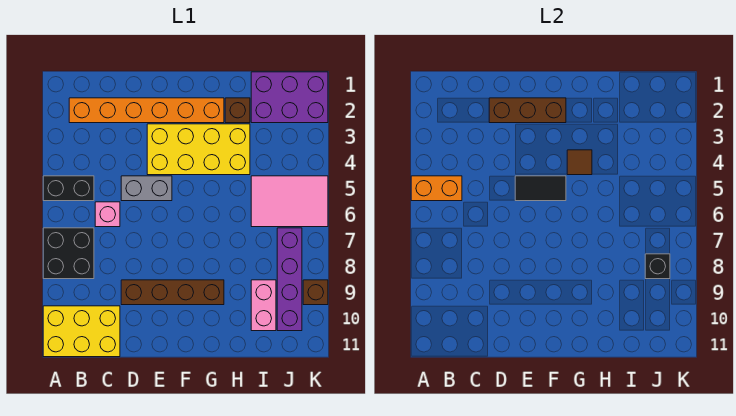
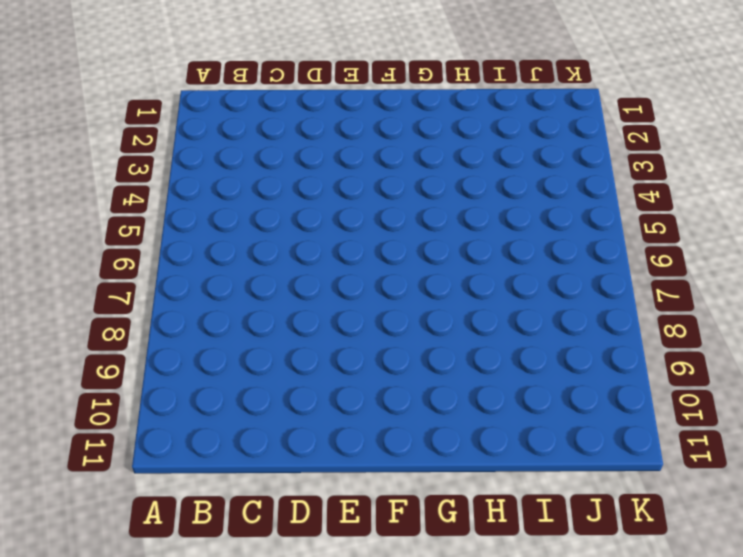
none -> black brick A5:B5 level 1
none -> black brick A7:B8 level 1
none -> yellow brick A10:C11 level 1

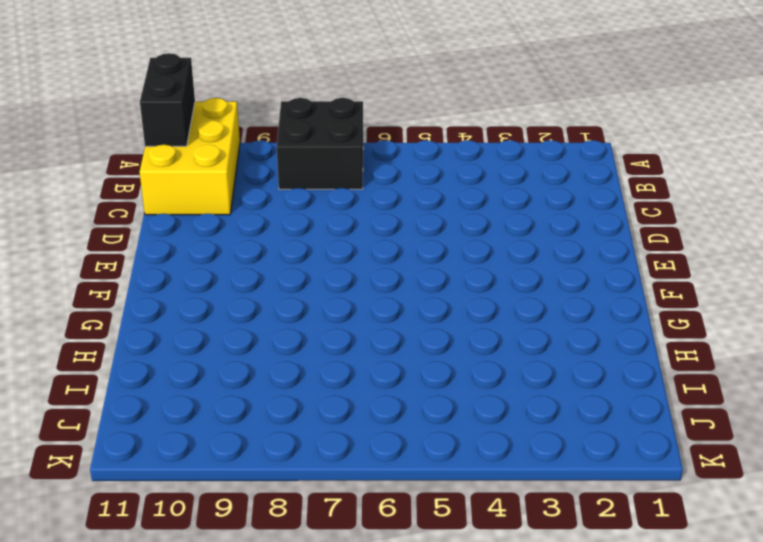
black brick A11:B11 level 2 -> black brick A5:B5 level 1
none -> orange brick B2:G2 level 1
none -> pink brick C6 level 1
none -> grey brick D5:E5 level 1

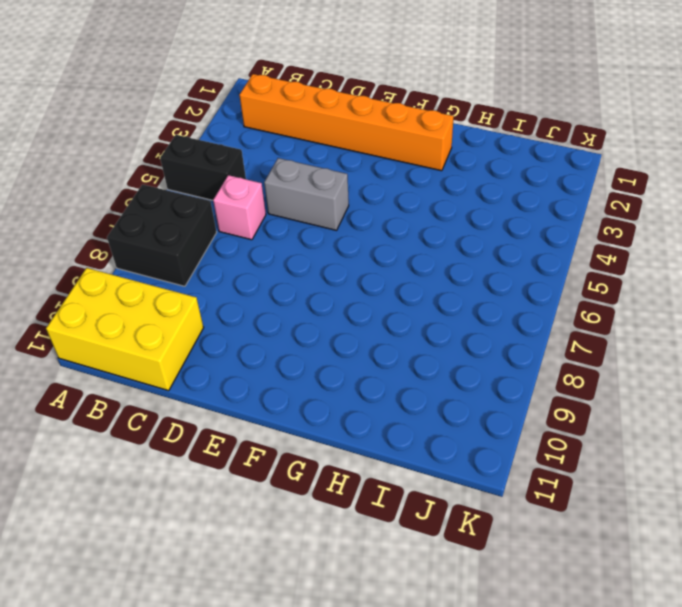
none -> brown brick D9:G9 level 1
none -> yellow brick E3:H4 level 1
none -> brown brick H2 level 1

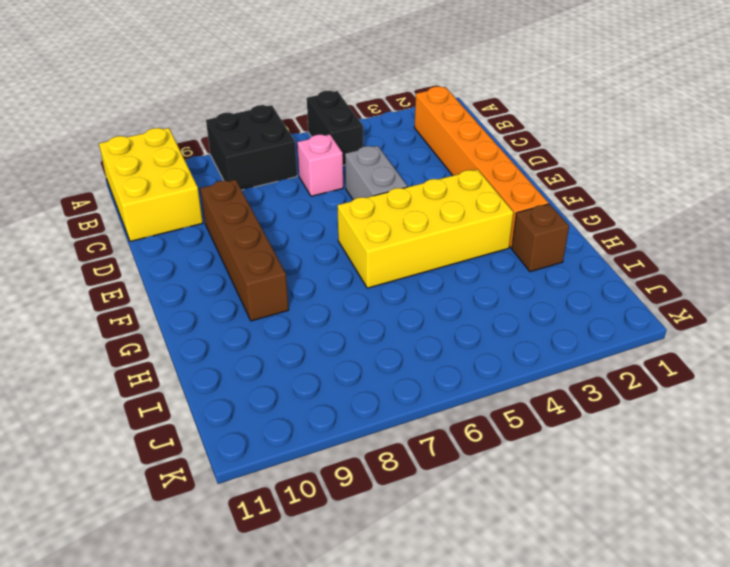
yellow brick F3:G6 level 1 -> yellow brick E3:H4 level 1
none -> purple brick I1:K2 level 1
none -> pink tile I5:K6 level 1
none -> pink brick I9:I10 level 1

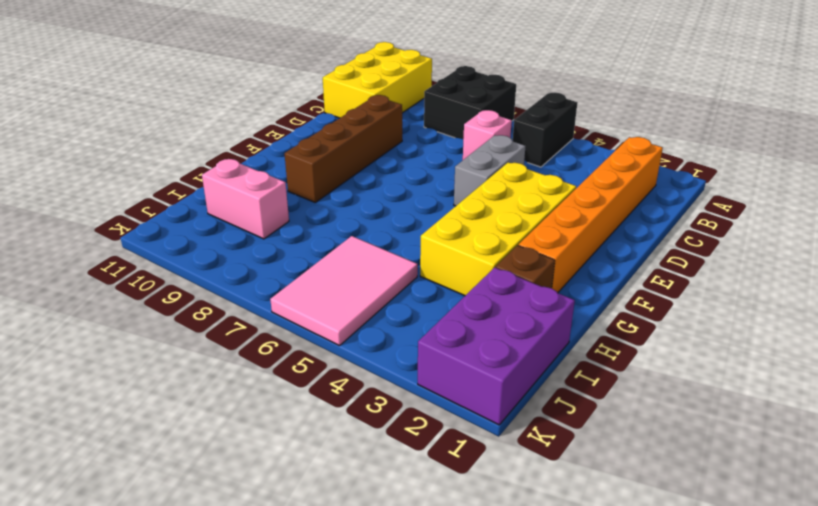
none -> purple brick J7:J10 level 1
none -> brown brick K9 level 1
none -> orange brick A5:B5 level 2

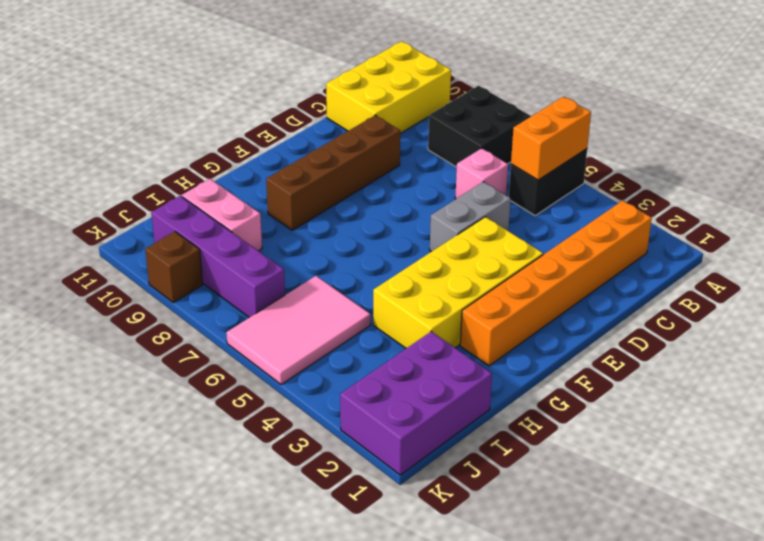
none -> brown brick H2 level 1
none -> brown brick D2:F2 level 2
none -> black tile E5:F5 level 2

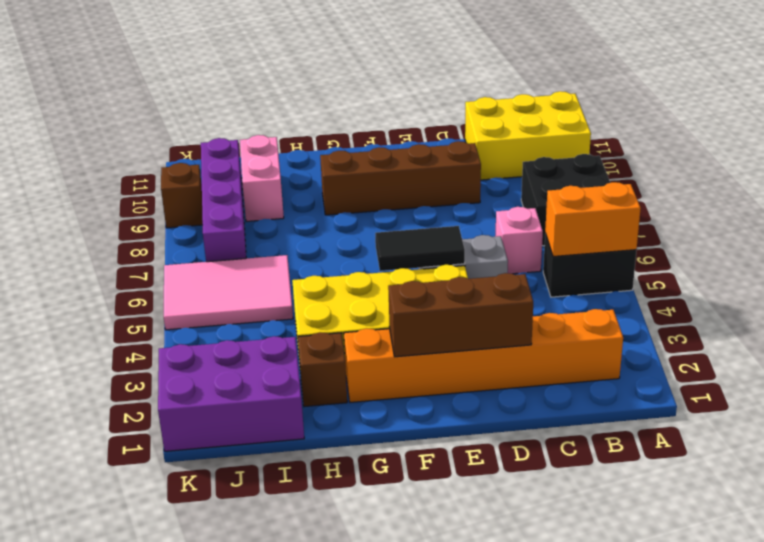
none -> brown tile G4 level 2
none -> black brick J8 level 2

